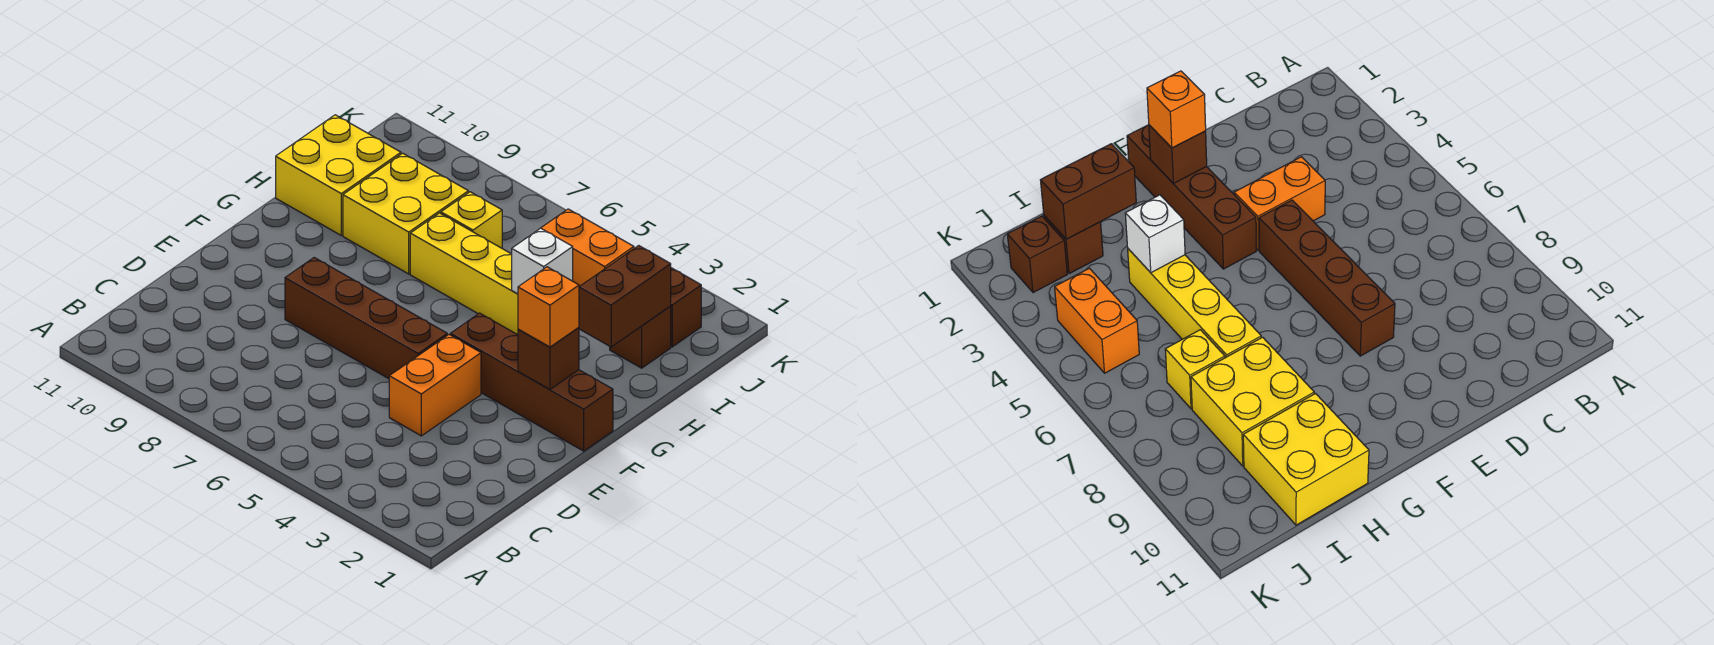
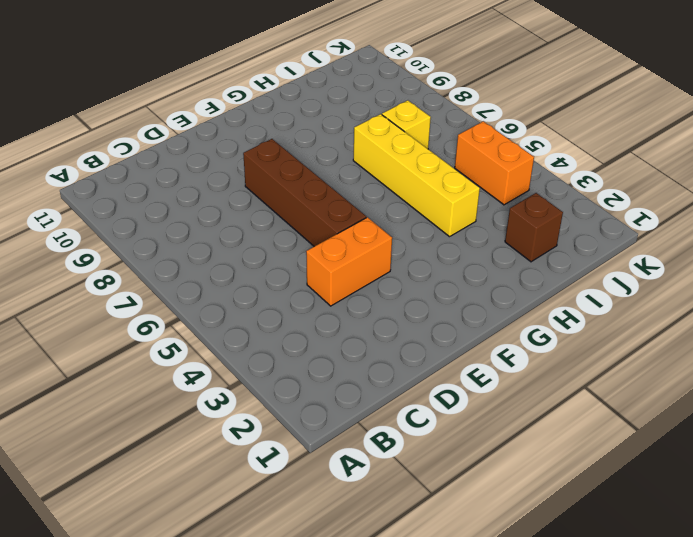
none -> brown brick F1:F4 level 1
none -> yellow brick H8:I9 level 1
none -> yellow brick H10:I11 level 1

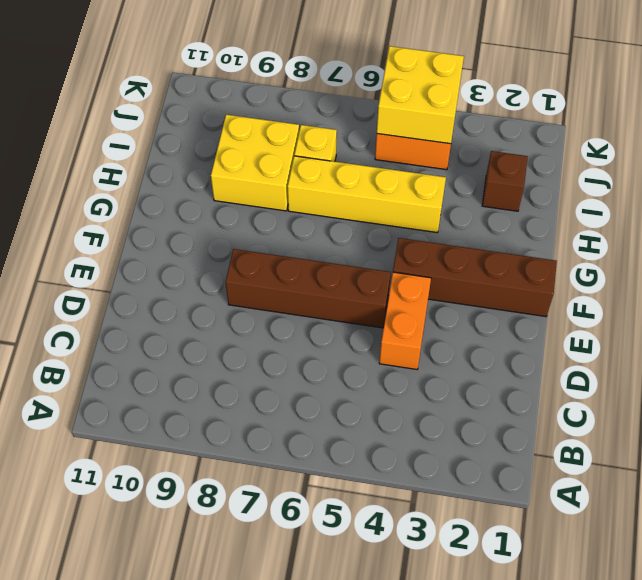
yellow brick J4:K5 level 2 -> yellow brick H10:I11 level 1
none -> brown brick J2 level 1
none -> brown brick F2 level 2
none -> brown brick H2:I2 level 2

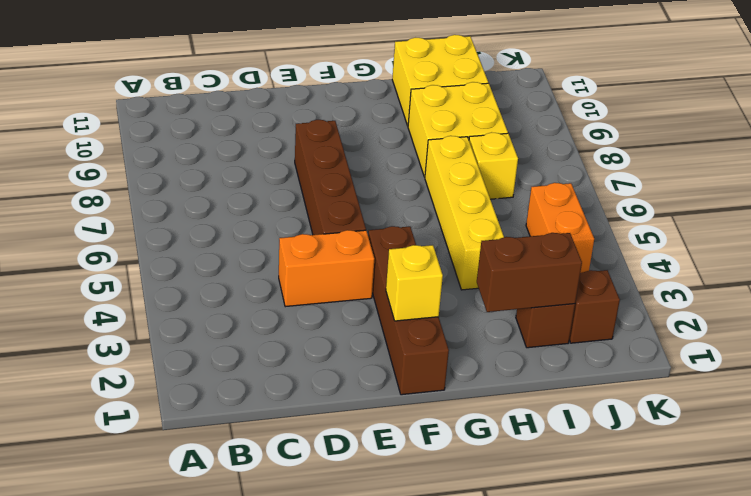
yellow brick F2 level 2 -> brown brick F2 level 2
none -> white brick H4 level 2
none -> orange brick F2 level 3

